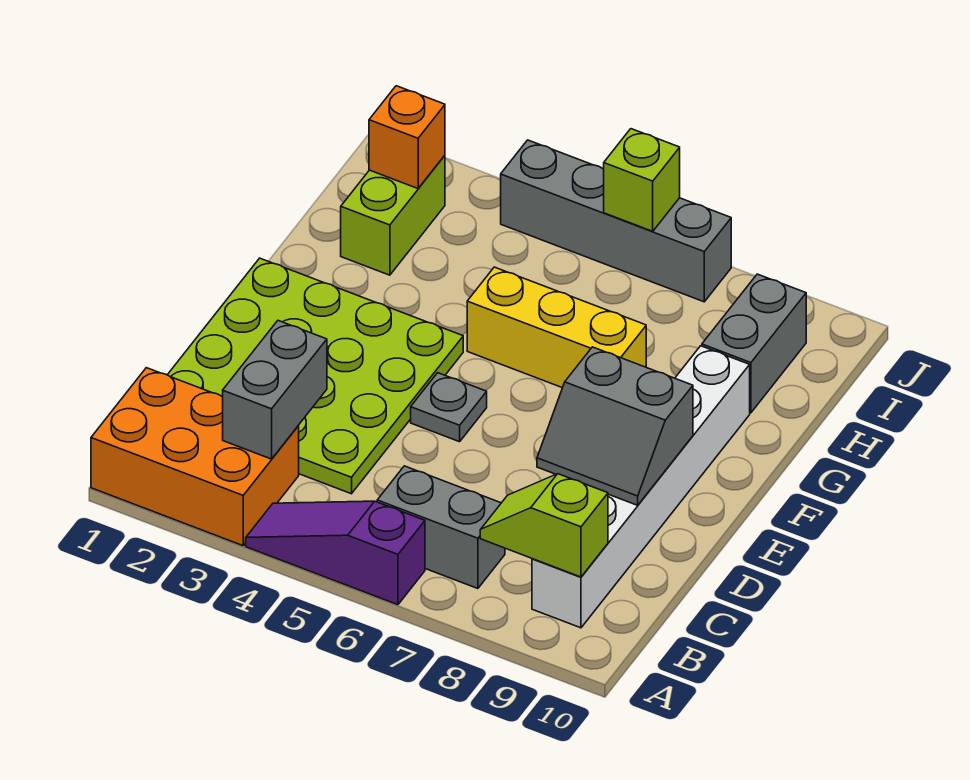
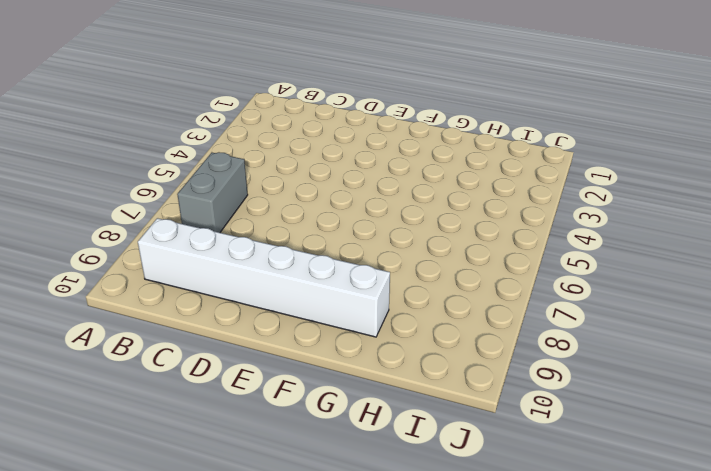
none -> orange brick A1:B3 level 1
none -> purple slope A4:A6 level 1 top 6
none -> lime plate C1:F4 level 1

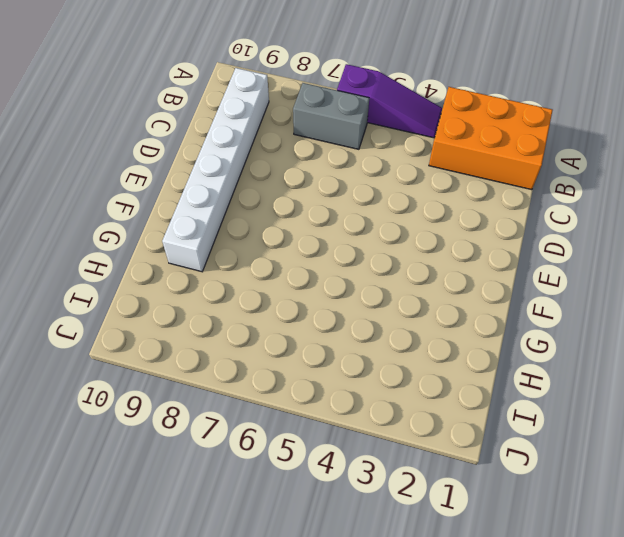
none -> lime plate C1:F4 level 1
none -> grey plate E5 level 1
none -> yellow brick G5:G7 level 1

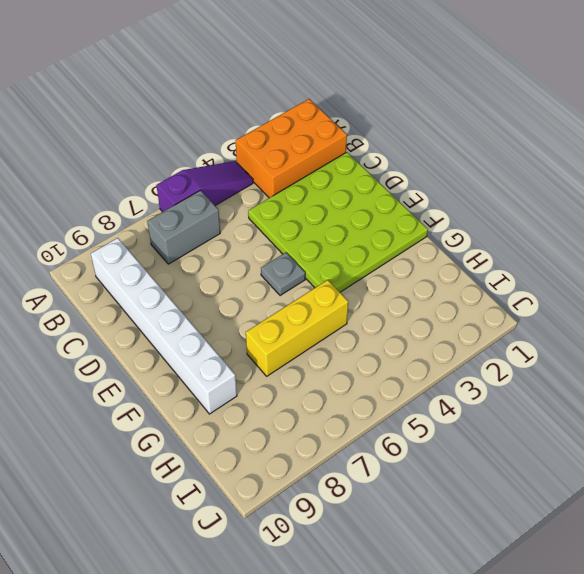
none -> lime brick H2:I2 level 1
none -> grey brick H9:I9 level 1
none -> grey brick J4:J7 level 1

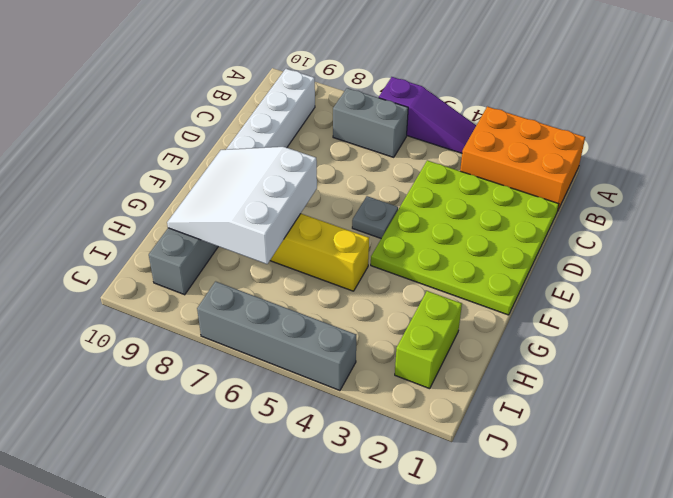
white slope F7:H9 level 2 top 7 -> none
none -> grey brick B3:C3 level 2
none -> lime slope B8:B9 level 2 top 9
none -> grey slope D8:E9 level 2 top E

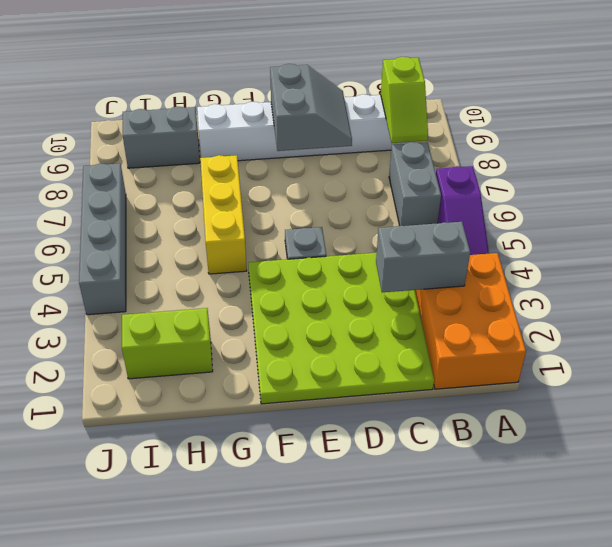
none -> orange brick I2 level 2
none -> lime brick J6 level 2

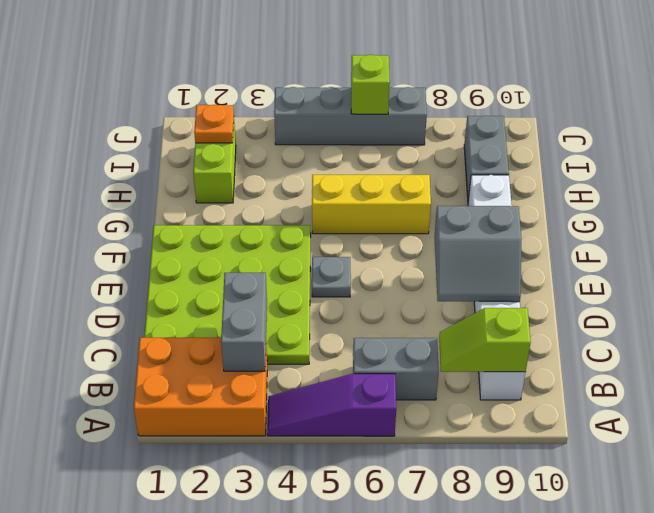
orange plate I2 level 2 -> orange brick I2 level 2

